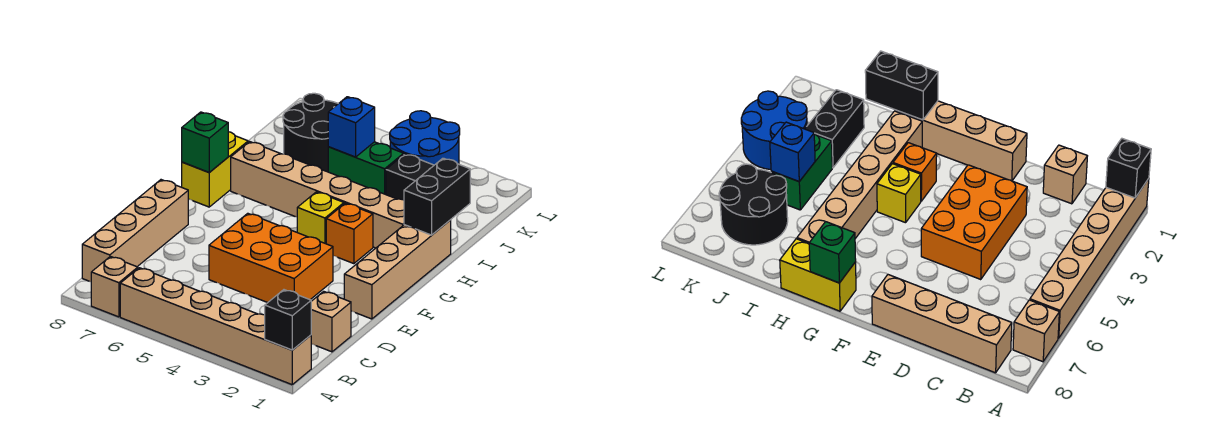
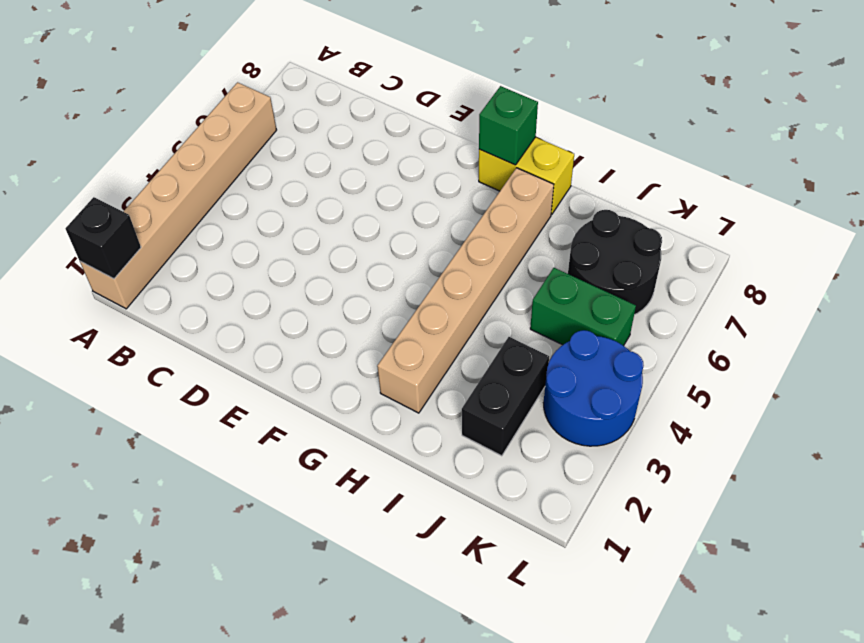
green brick J5:K5 level 1 -> green brick J4:J5 level 1
none -> tan brick A7 level 1
none -> tan brick B8:E8 level 1
none -> tan brick C1 level 1

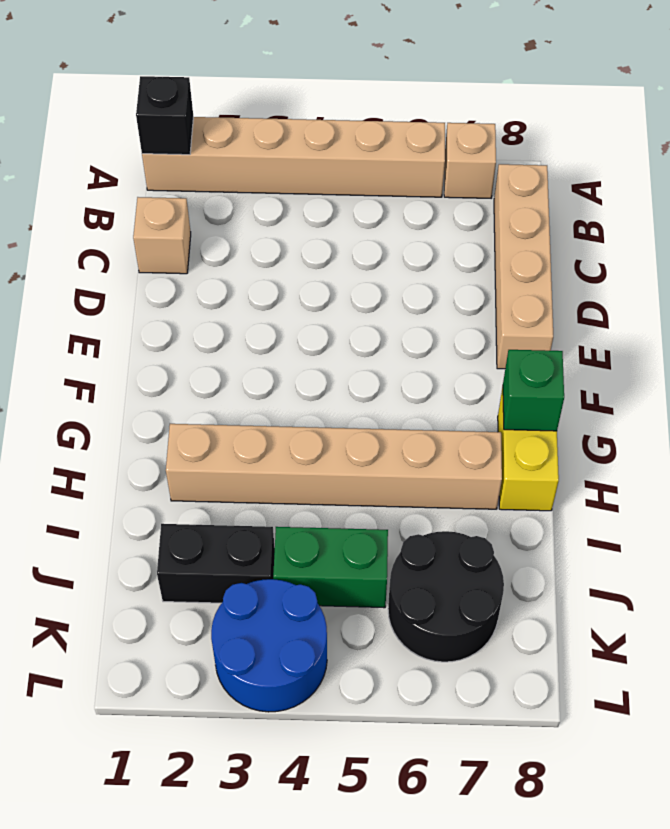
none -> orange brick D3:E5 level 1
none -> tan brick E1:H1 level 1
none -> orange brick G3 level 1

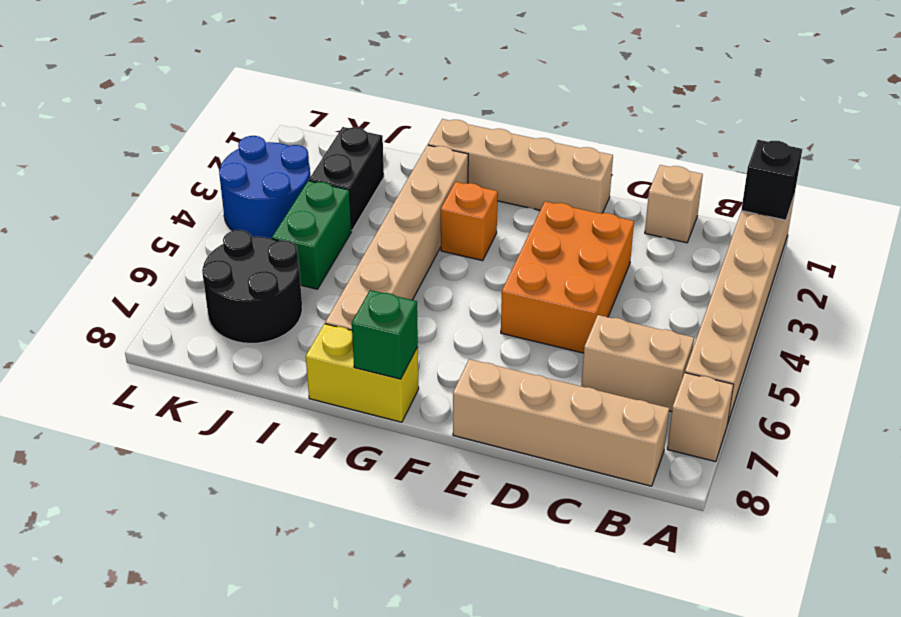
tan brick B6:C6 level 1 -> none
none -> yellow brick G4 level 1
none -> black brick H1:I1 level 2
none -> blue brick J5 level 2

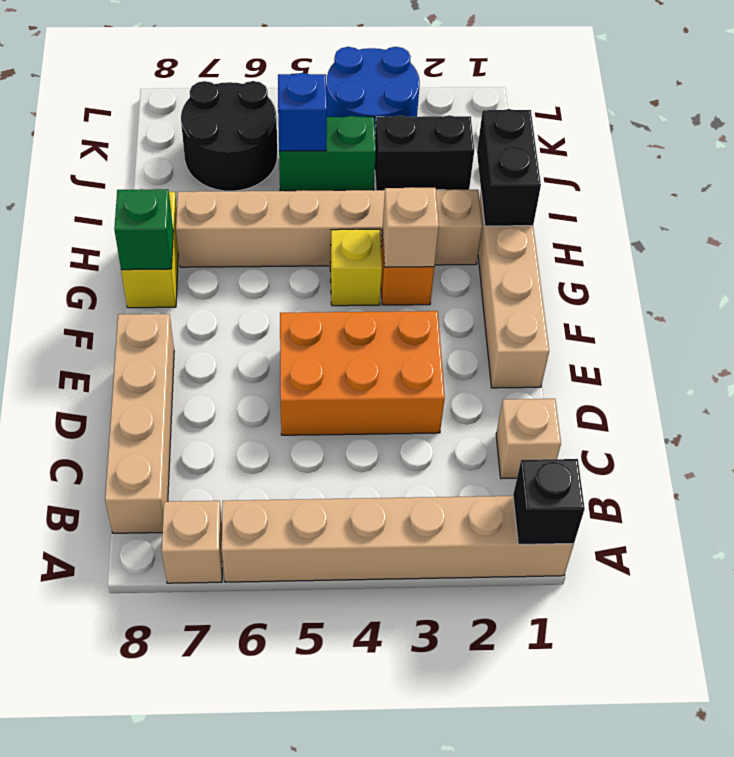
tan brick G3 level 2 -> none

